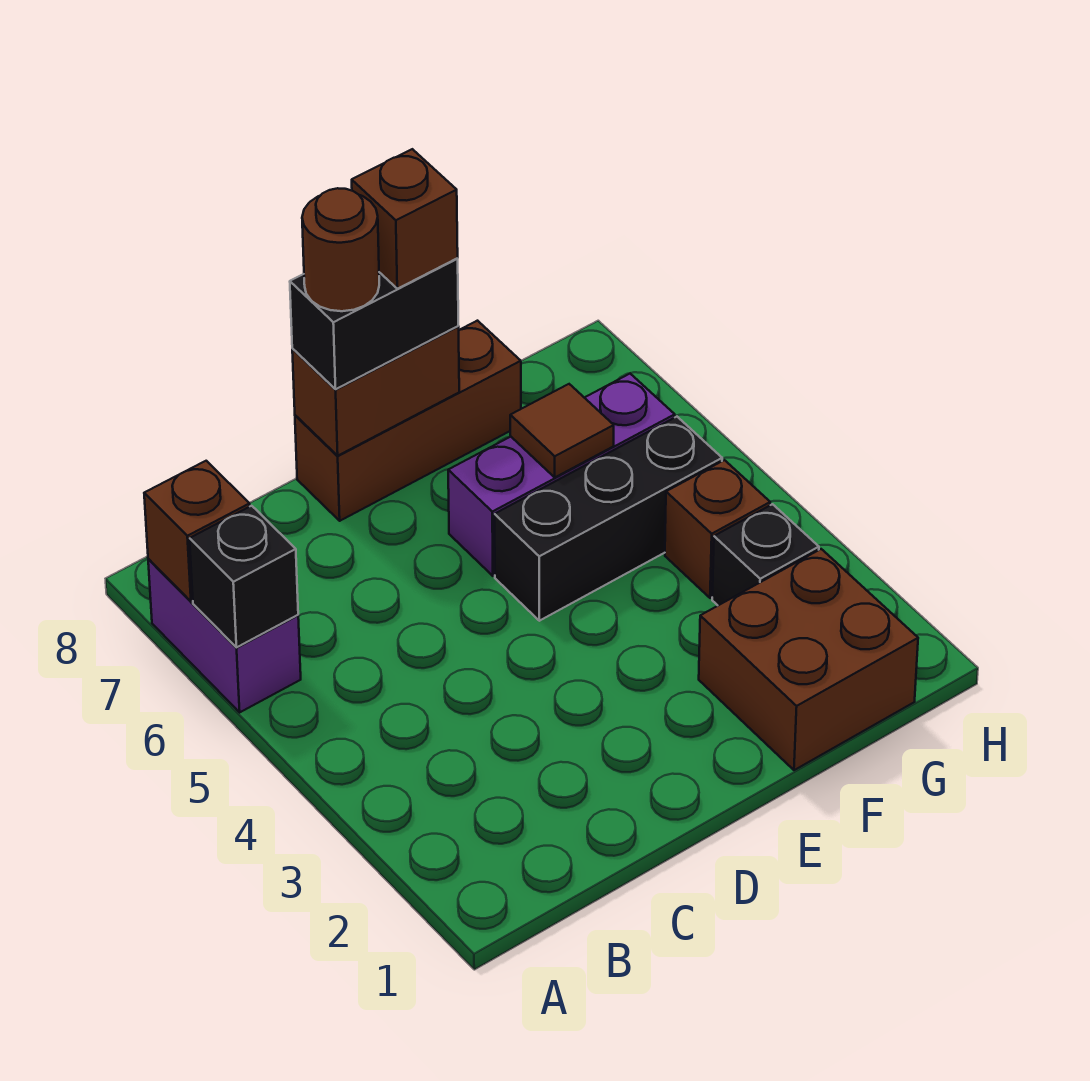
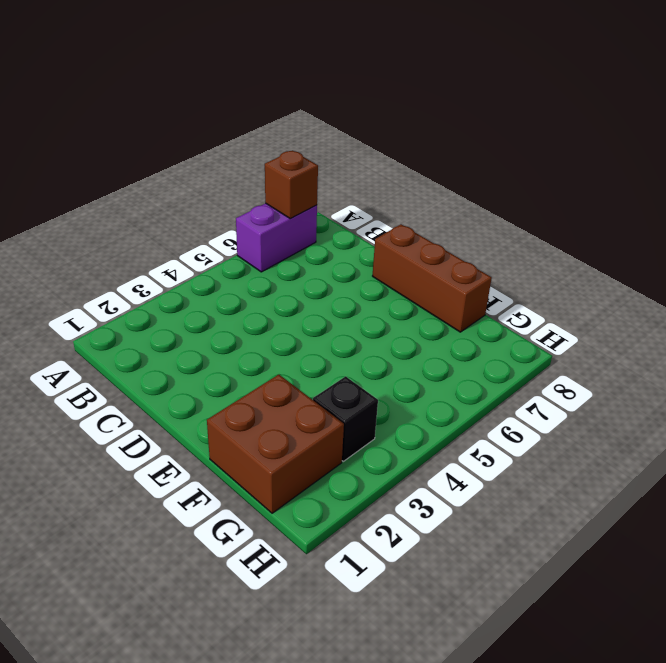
none -> black brick E5:G5 level 1
none -> purple brick E6:G6 level 1
none -> brown brick G4 level 1

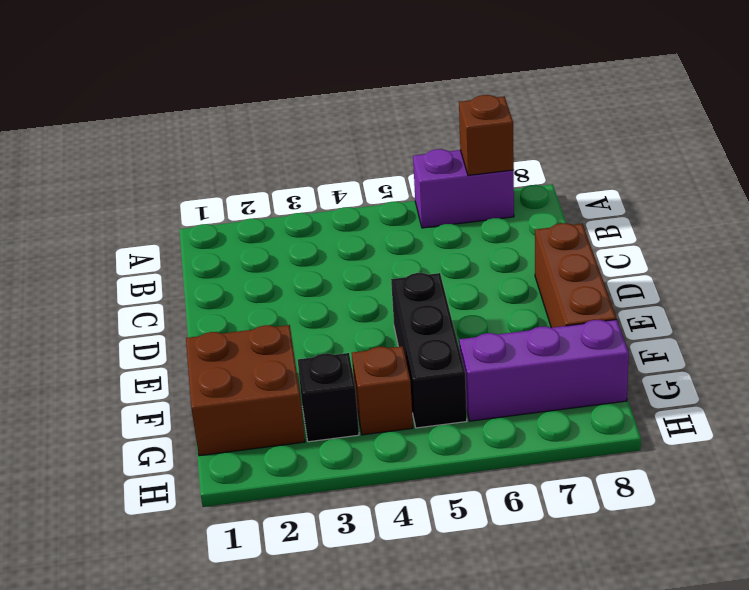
purple brick G6:G8 level 1 -> purple brick E6:G6 level 1
none -> black brick A6 level 2
none -> brown brick D8:E8 level 2
none -> brown tile F6 level 2

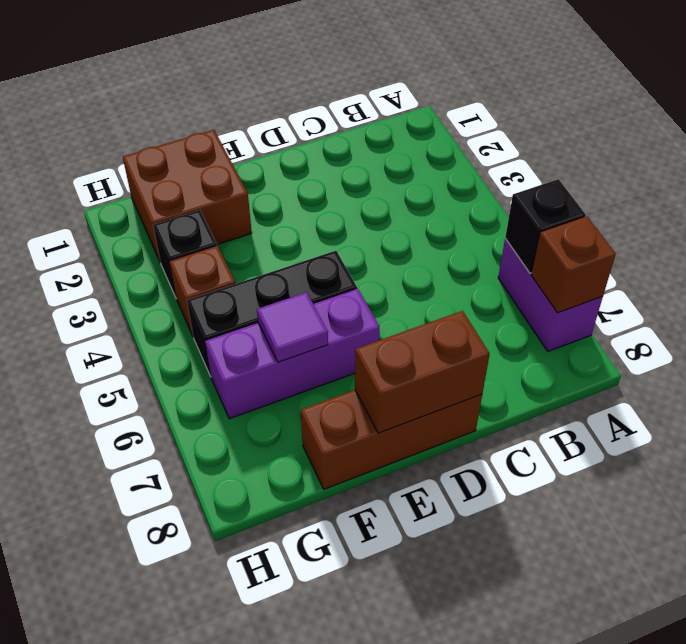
purple tile F6 level 2 -> brown tile F6 level 2
none -> black brick D8:E8 level 3
none -> brown round brick D8 level 4
none -> brown brick E8 level 4

